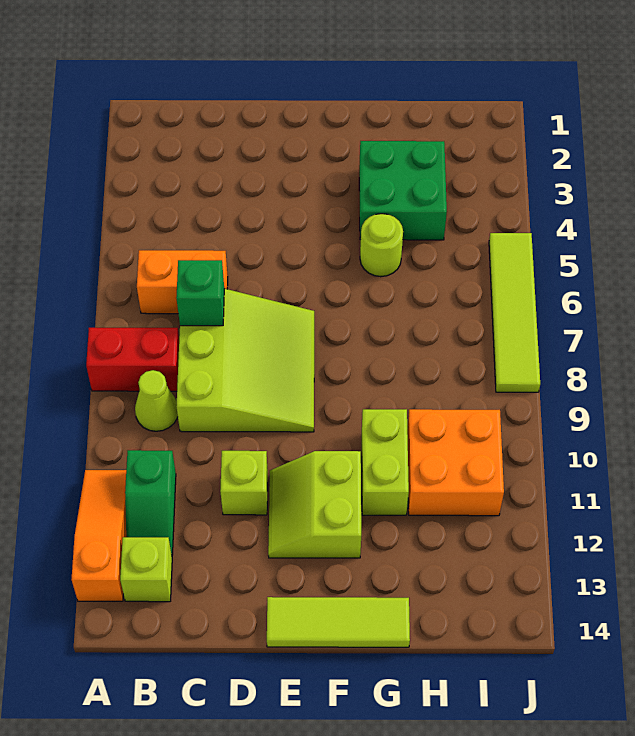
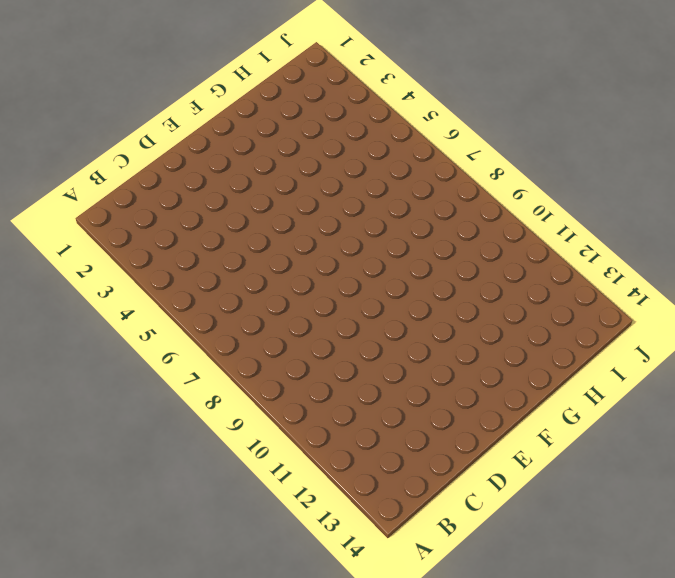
none -> red brick A8:B8 level 1
none -> orange slope A11:A13 level 1 top 13
none -> orange brick B6:C6 level 1

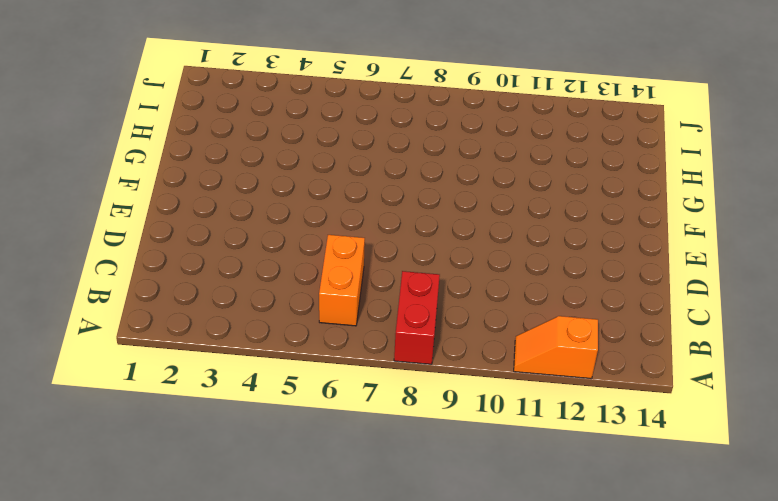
orange slope A11:A12 level 1 top 12 -> orange slope A11:A13 level 1 top 13
none -> lime cone B9 level 1
none -> green slope B11:B12 level 1 top 11
none -> lime brick B13 level 1

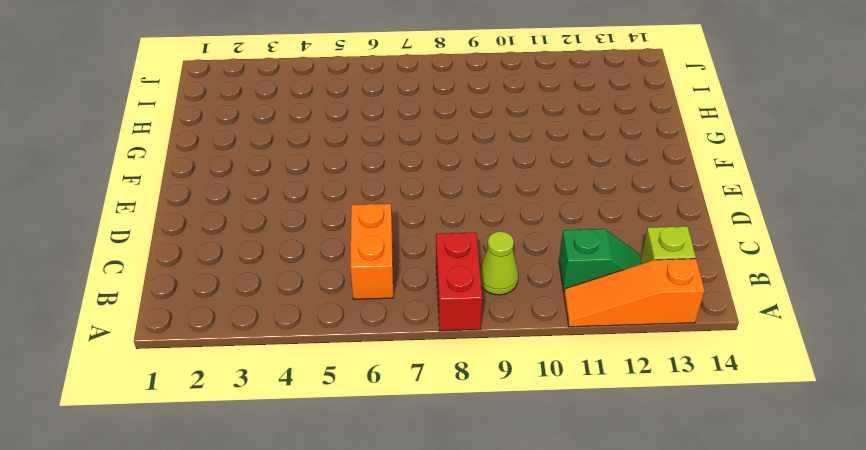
none -> lime slope C7:E9 level 1 top C
none -> lime brick D11 level 1
none -> lime slope E11:F12 level 1 top F

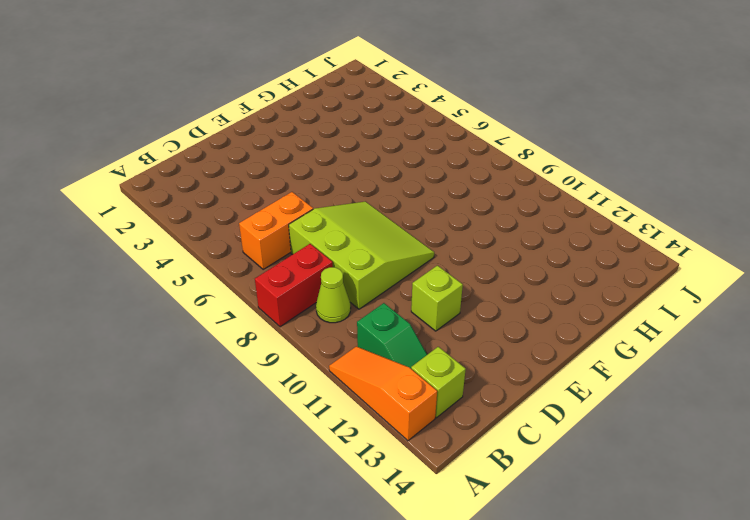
none -> lime slope E11:F12 level 1 top F
none -> lime tile E14:G14 level 1
none -> green brick G3:H4 level 1

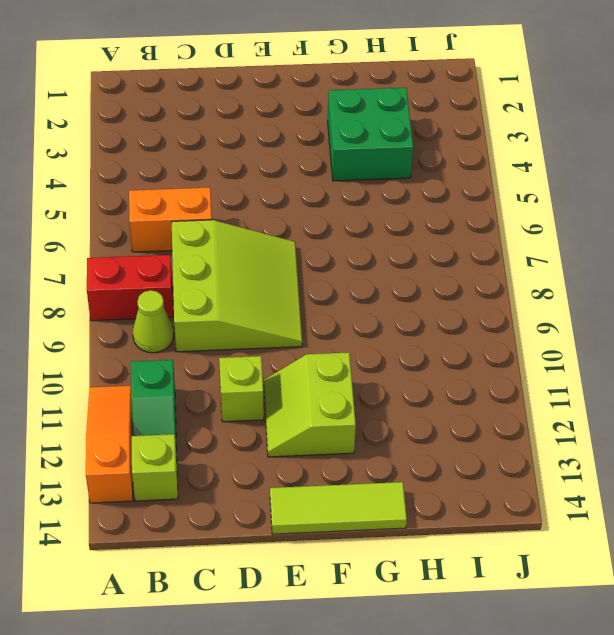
none -> lime round brick G5 level 1
none -> lime brick G10:G11 level 1
none -> orange brick H10:I11 level 1

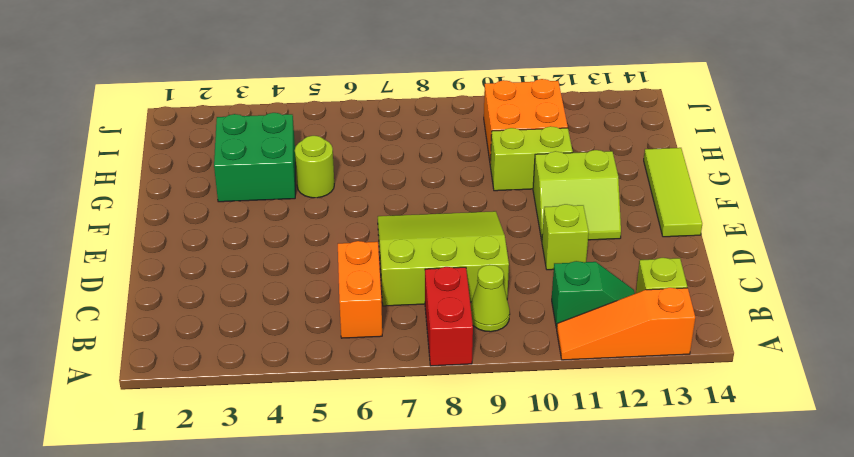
none -> lime tile J5:J8 level 1
none -> green brick C7 level 2

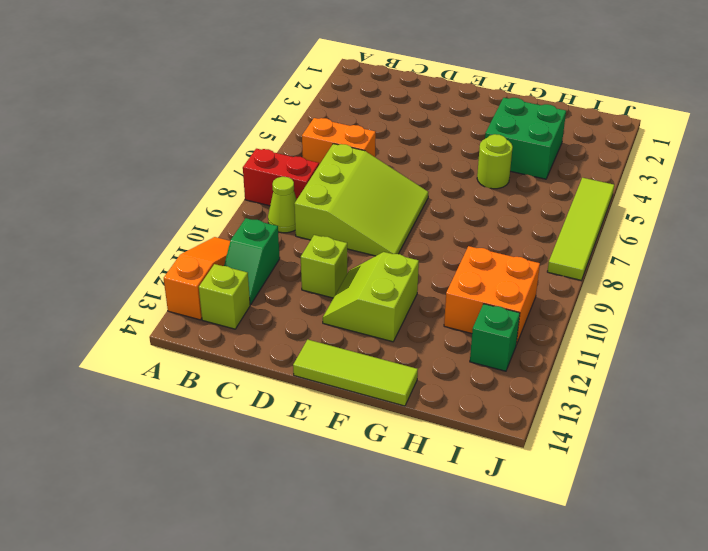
green brick I12 level 1 -> green brick C7 level 2
none -> lime brick G10:G11 level 1

